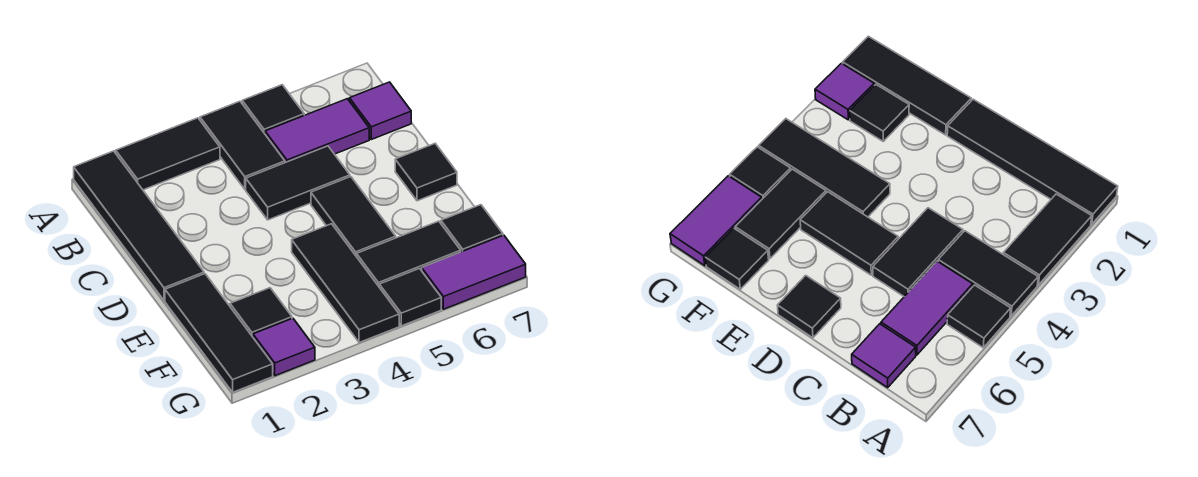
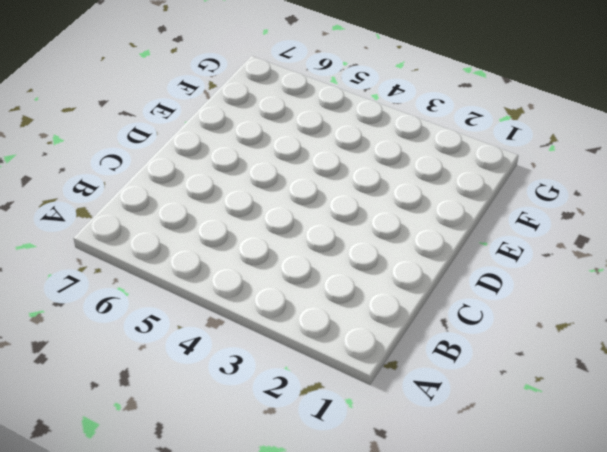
none -> black tile A1:D1 level 1
none -> black tile A2:A3 level 1
none -> black tile A4:B4 level 1

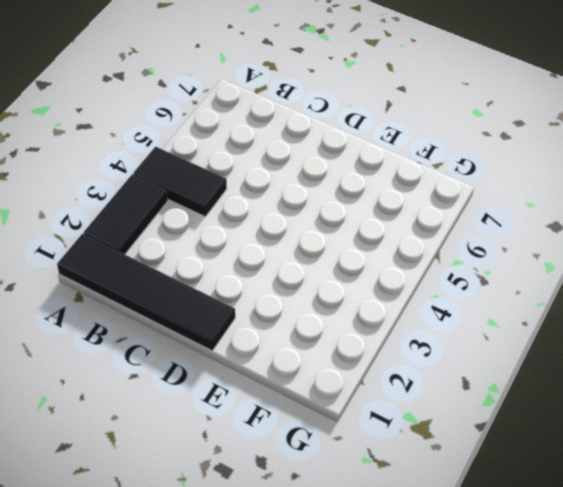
none -> black tile A5 level 1
none -> purple tile B5:B6 level 1
none -> purple tile B7 level 1

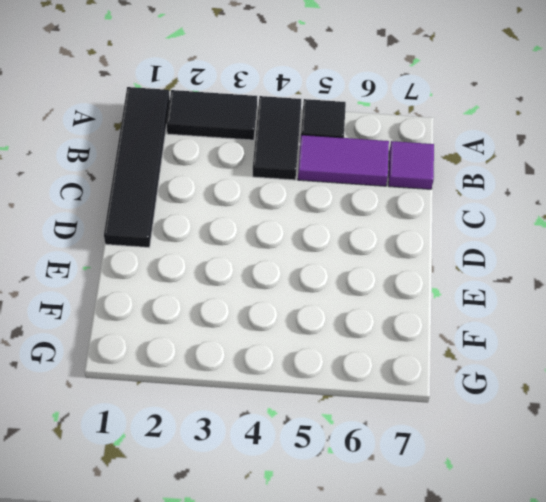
none -> black tile C4:C5 level 1
none -> black tile D5:E5 level 1
none -> black tile D7 level 1

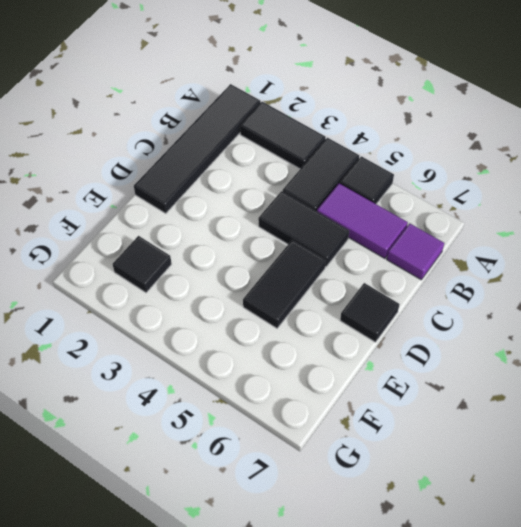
none -> black tile E1:G1 level 1
none -> black tile E4:G4 level 1
none -> black tile F5:F6 level 1

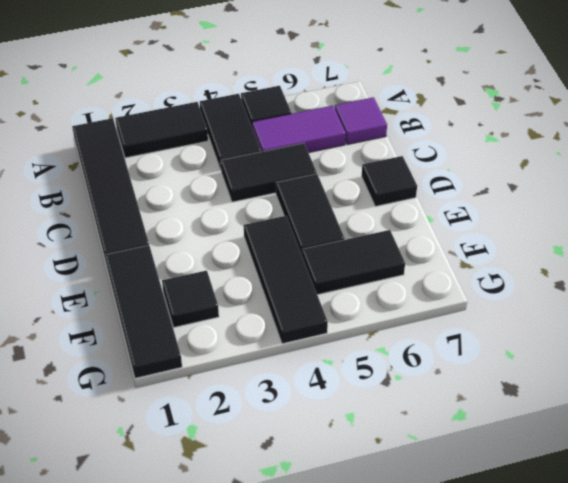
none -> black tile F7 level 1
none -> purple tile G2 level 1
none -> black tile G5 level 1

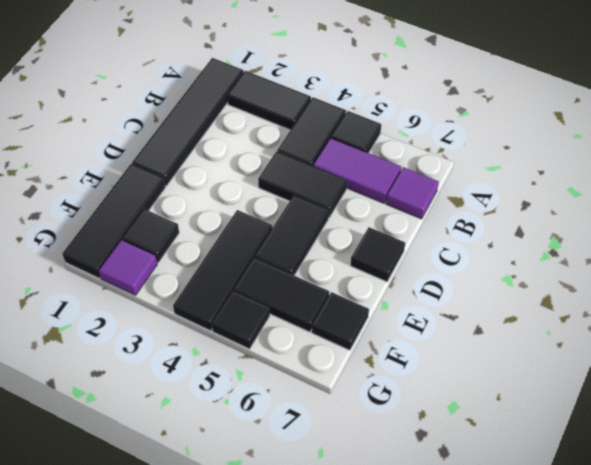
none -> purple tile G6:G7 level 1

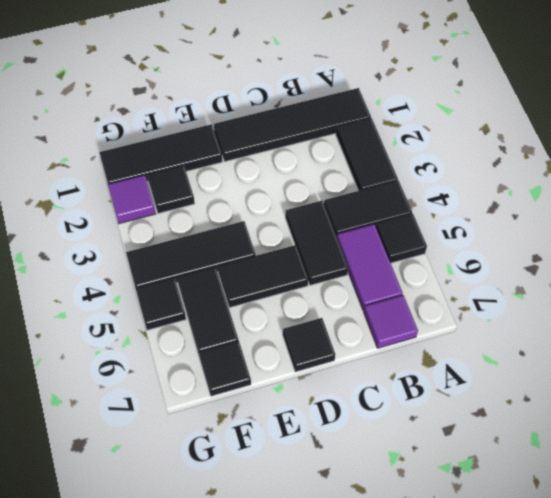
none -> purple tile G6:G7 level 1

